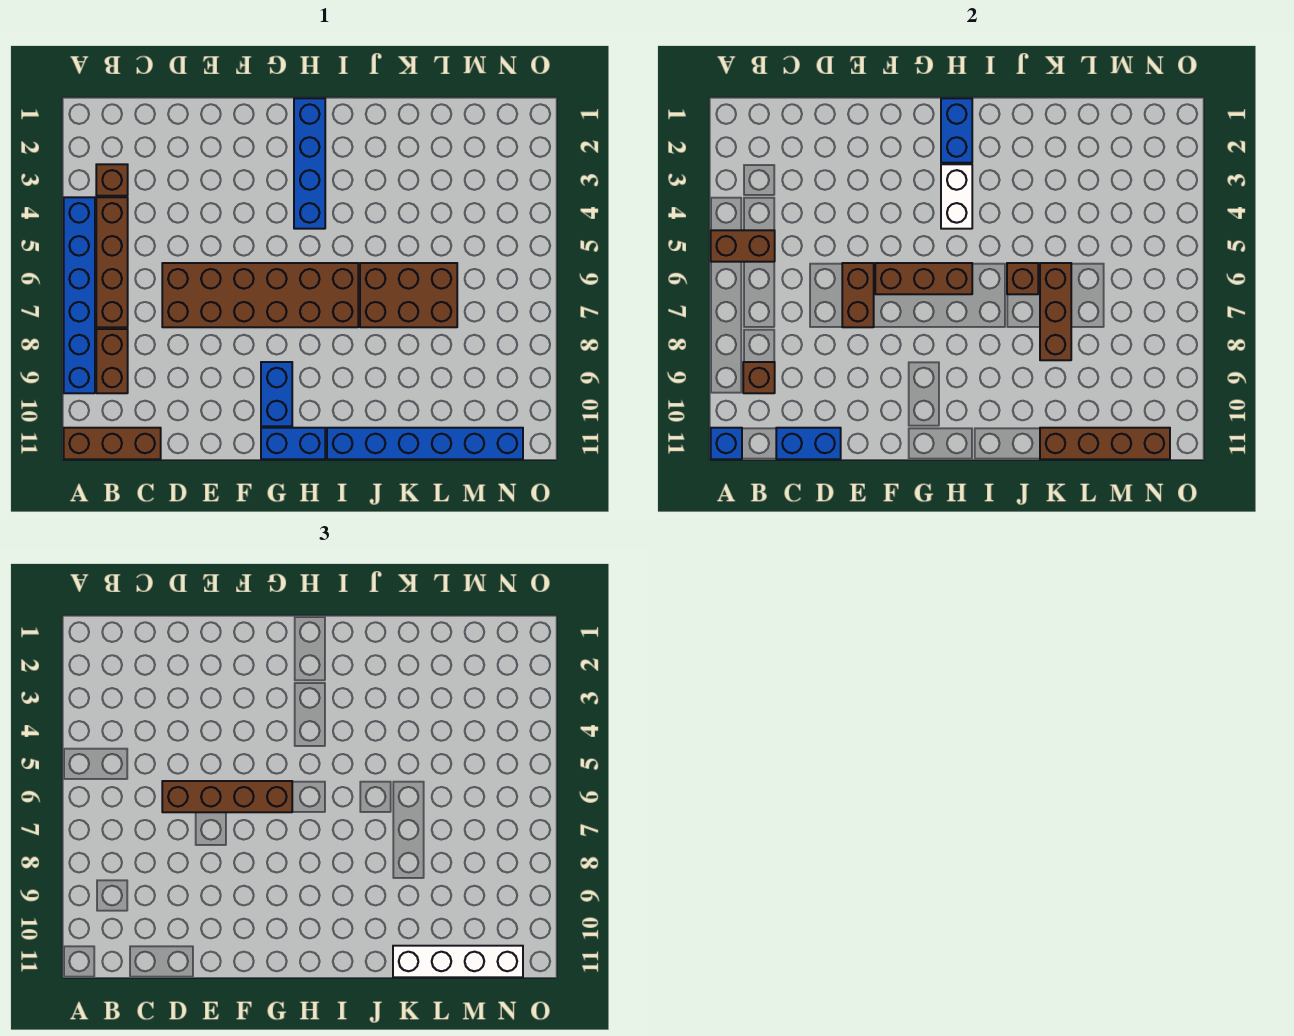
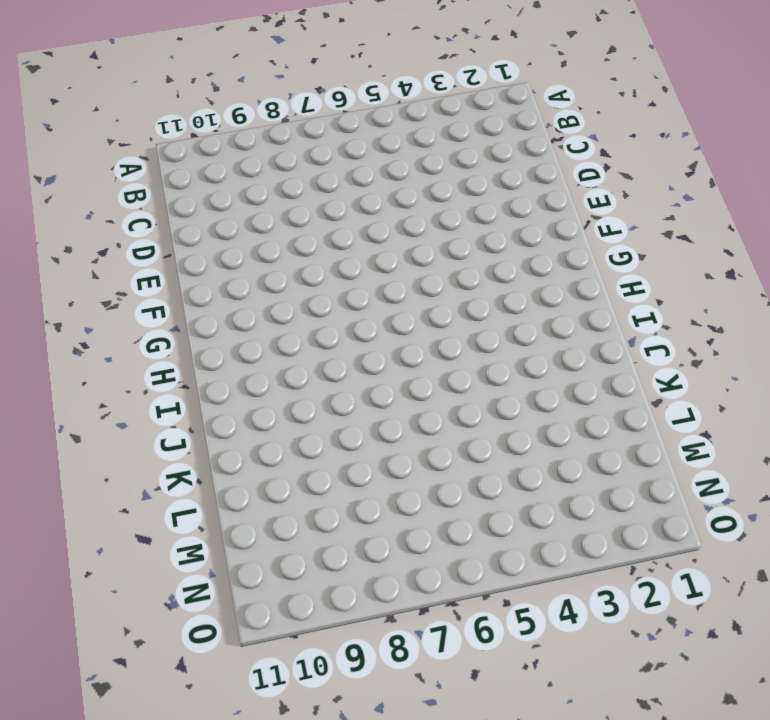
none -> blue brick A4:A9 level 1
none -> brown brick A11:C11 level 1
none -> brown brick B3 level 1

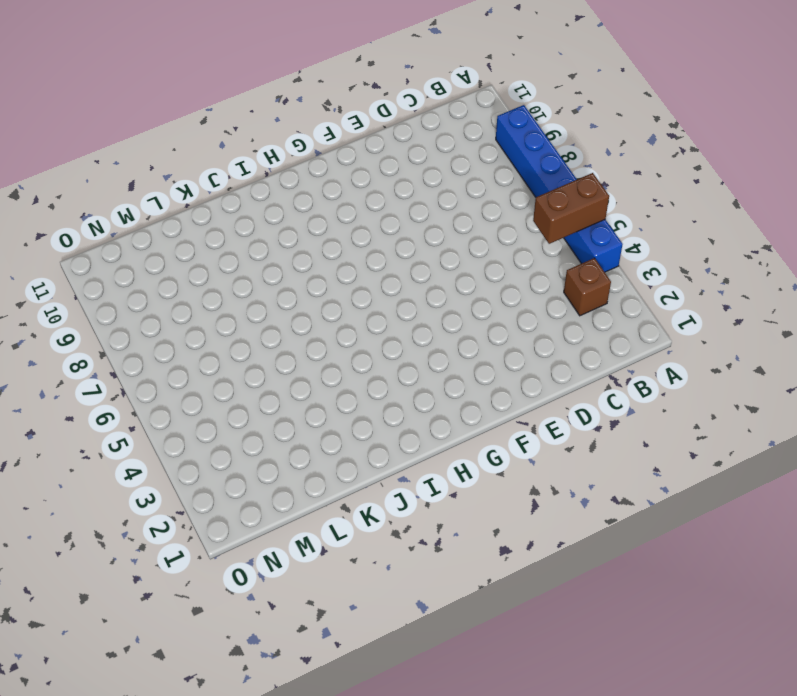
none -> brown brick A11:C11 level 1
none -> brown brick B4:B7 level 1
none -> brown brick B8:B9 level 1

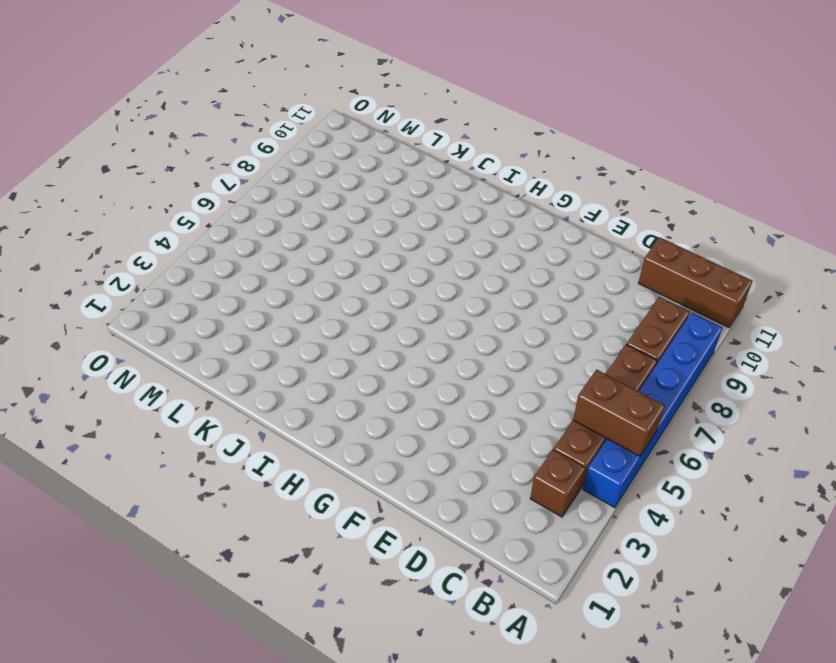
none -> brown brick D6:I7 level 1
none -> blue brick G9:G10 level 1
none -> blue brick G11:H11 level 1

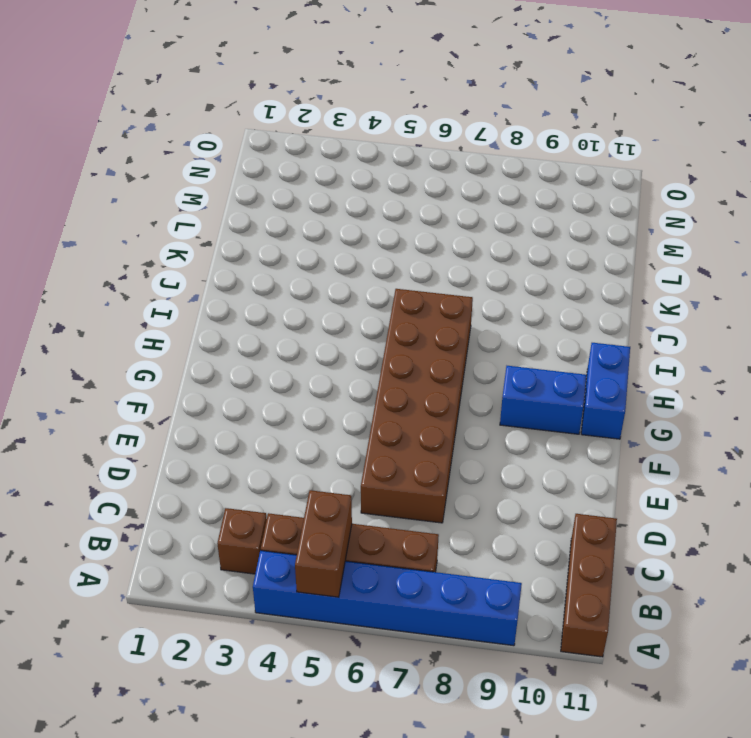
none -> brown brick B8:B9 level 1
none -> blue brick H1:H4 level 1
none -> blue brick I11:N11 level 1

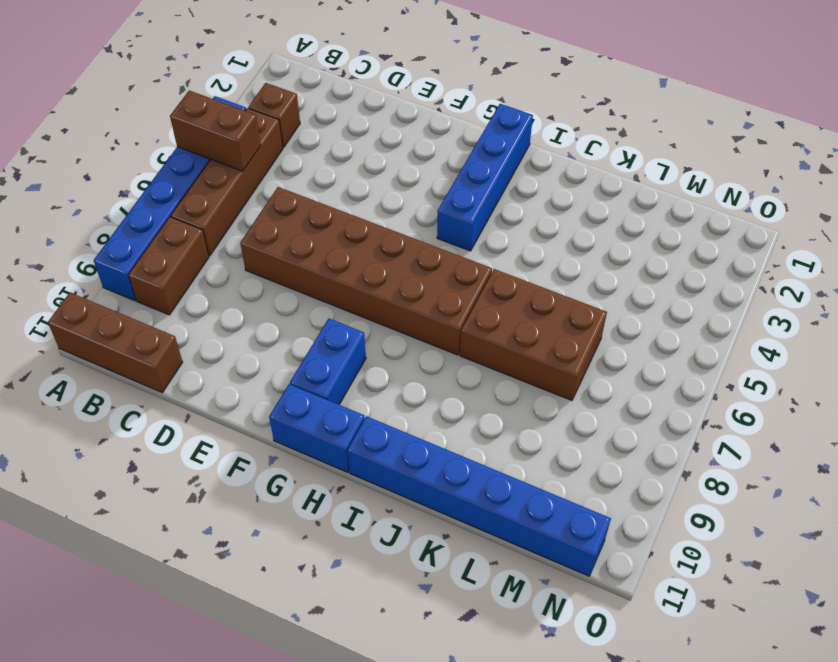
none -> blue brick A11 level 2
none -> brown brick B9 level 2
none -> blue brick C11:D11 level 2

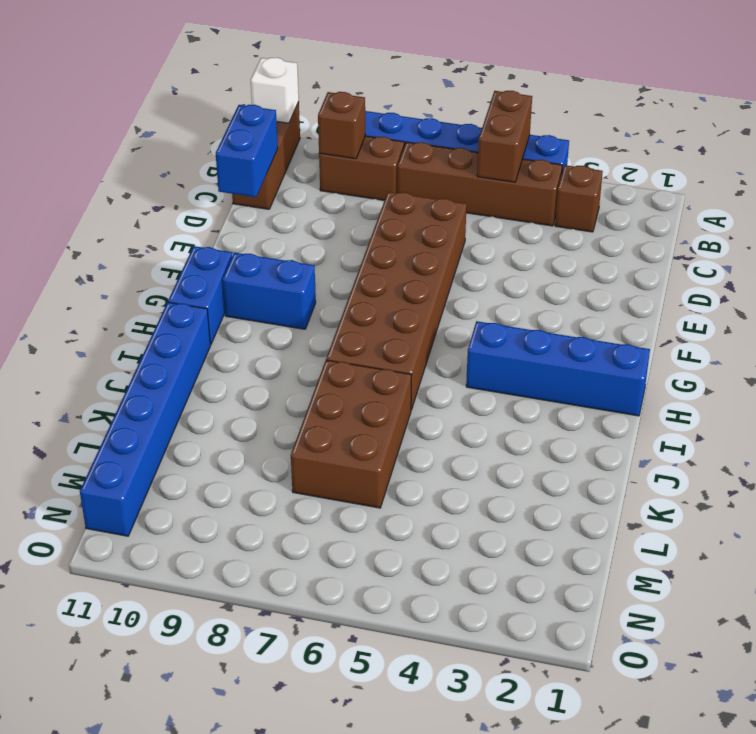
white brick A11 level 2 -> blue brick A11 level 2
none -> brown brick E6:E7 level 2
none -> brown brick F6:H6 level 2
none -> blue brick H1:H2 level 2

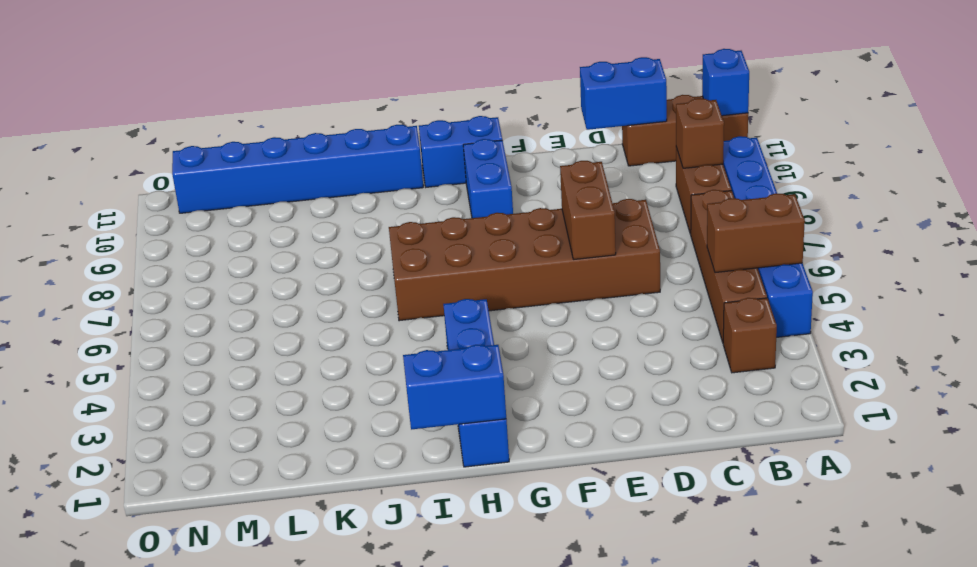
blue brick H1:I1 level 2 -> blue brick H1:H2 level 2
none -> brown brick J6:L7 level 1
none -> brown brick F6:H6 level 2
none -> white brick H3:H4 level 2

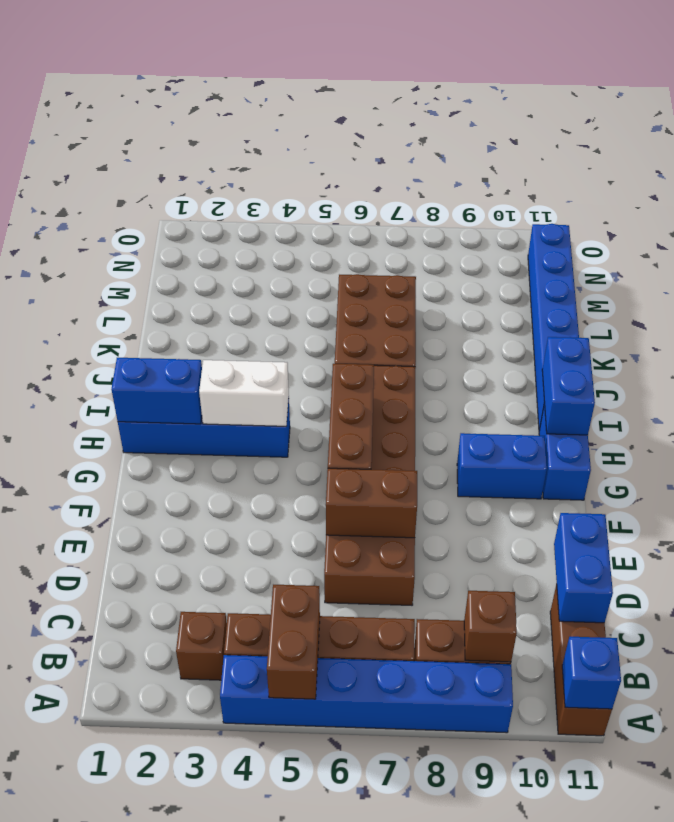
blue brick H11:I11 level 2 -> none
none -> brown brick J6 level 2
none -> brown brick K6:K8 level 2
none -> brown brick K11:N11 level 2

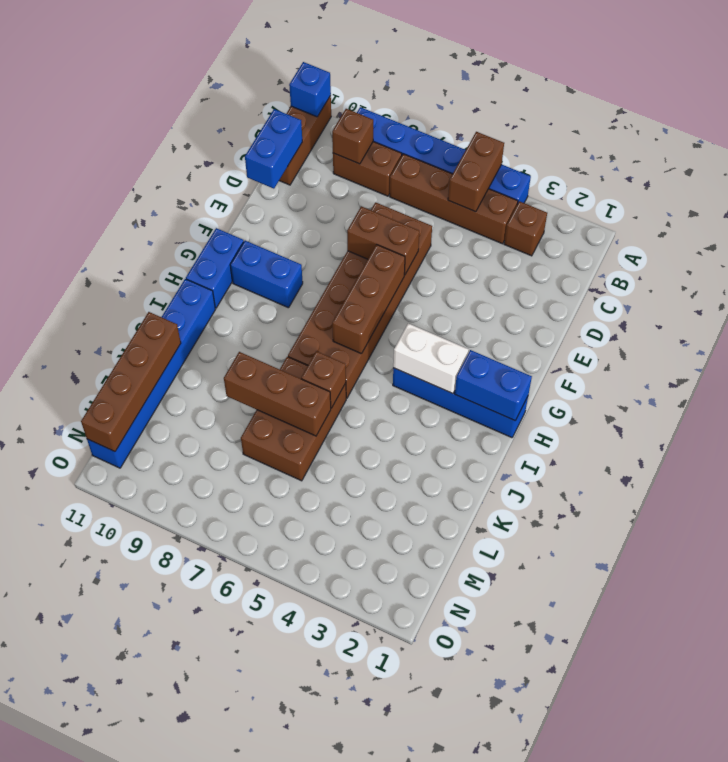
none -> brown brick D6:G6 level 3
none -> white brick K11:N11 level 3

